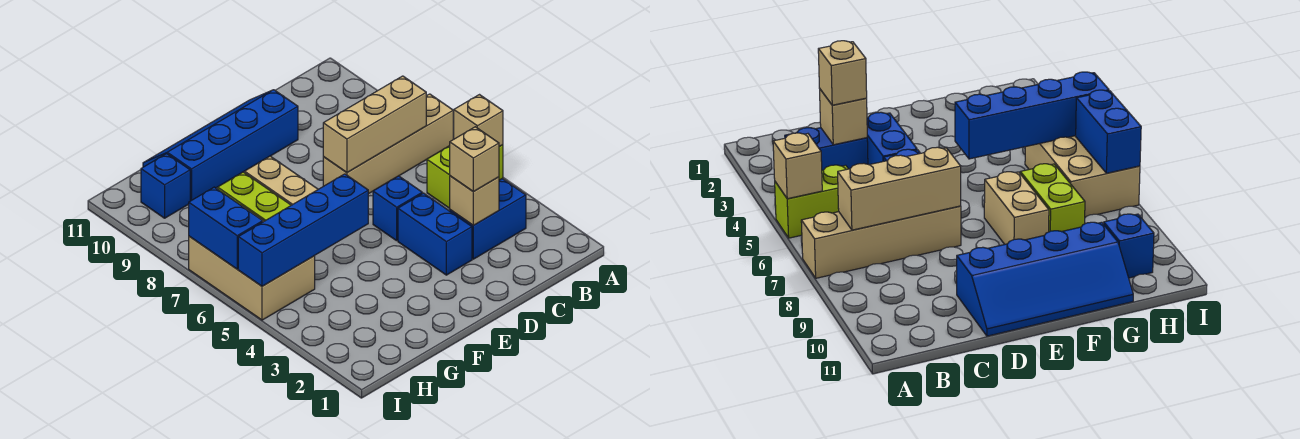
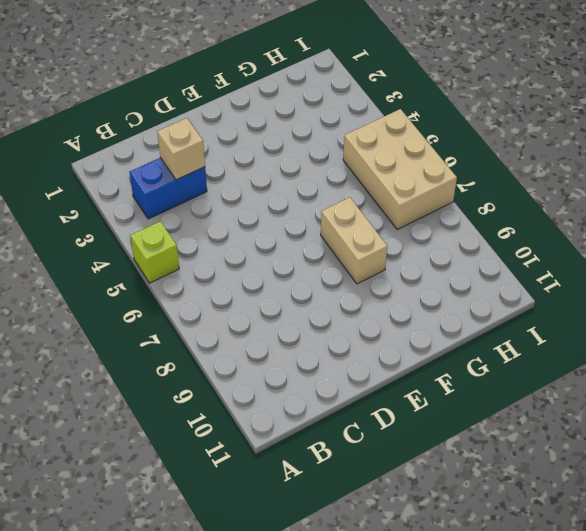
lime brick A5 level 1 -> lime brick A5:B5 level 1
none -> tan brick A7:D7 level 1
none -> blue brick D3:D4 level 1
none -> blue brick D5 level 1

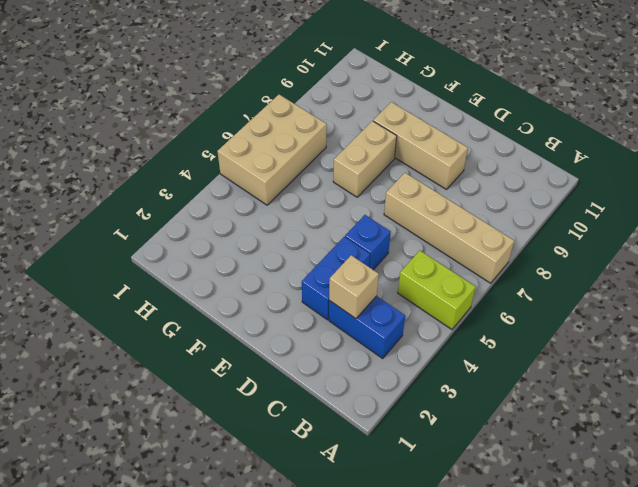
tan brick D9:F9 level 1 -> tan brick B7:D7 level 2
none -> blue slope D10:G11 level 1 top 10
none -> lime brick G7:G8 level 1
none -> blue brick H10 level 1

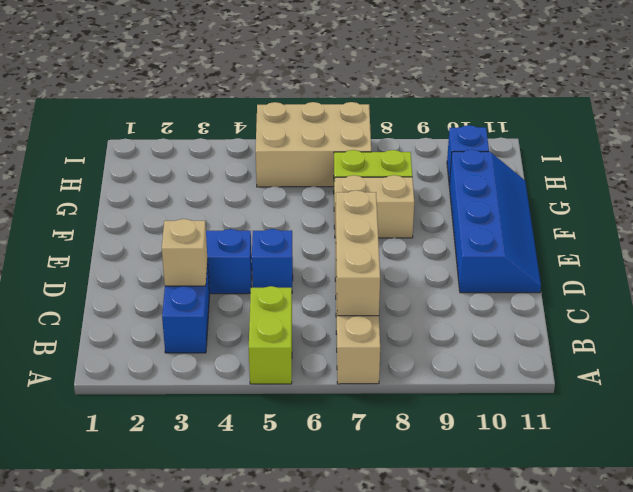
none -> tan brick A5 level 2
none -> blue brick F5:I5 level 2
none -> blue brick I6:I7 level 2

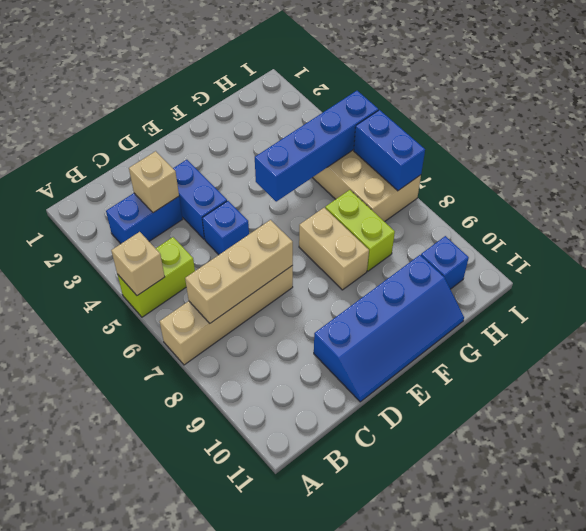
none -> tan brick C3 level 3

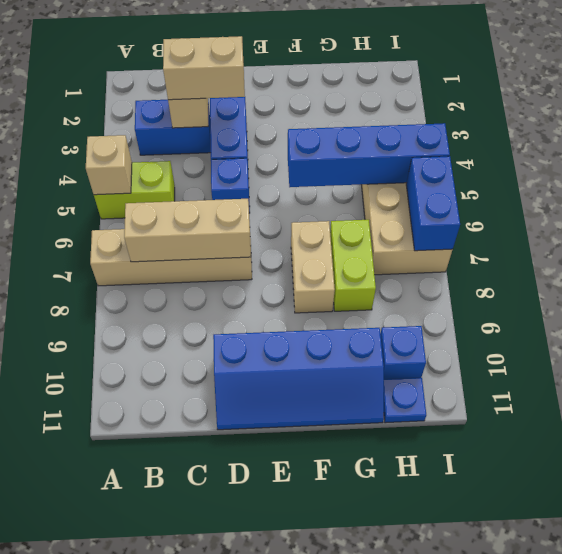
tan brick C3:D3 level 3 -> tan brick C3 level 3
blue plate H11 level 1 -> none

